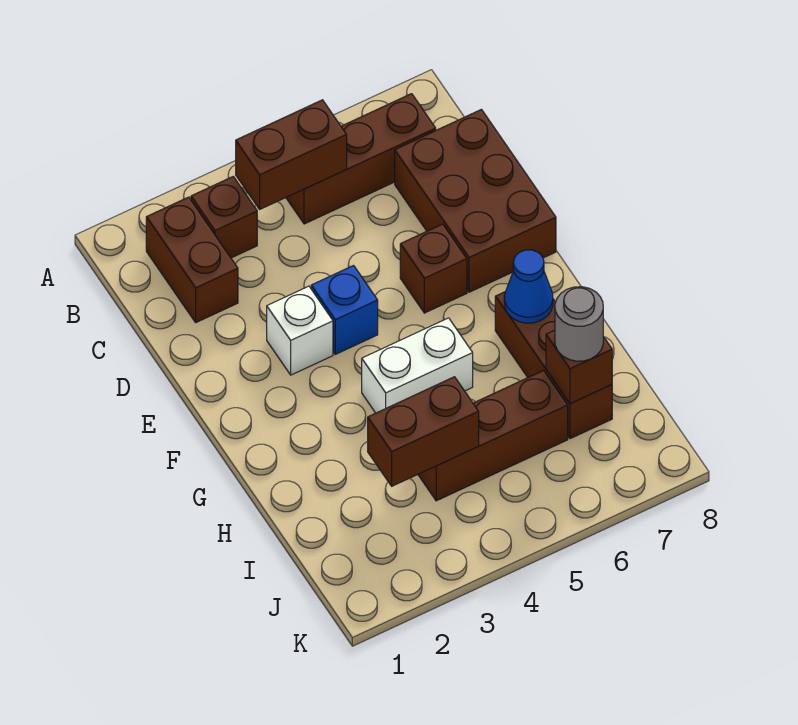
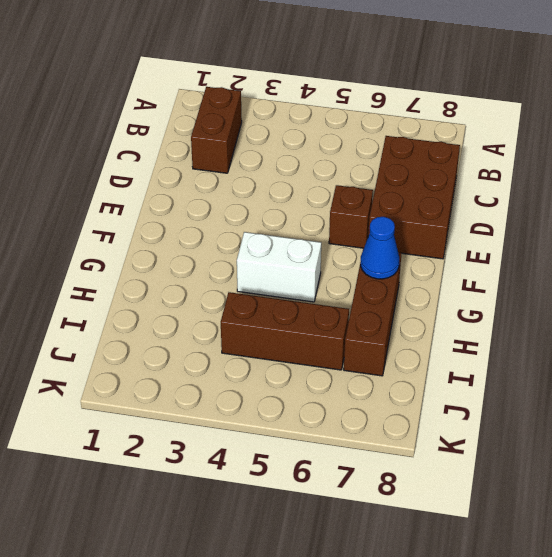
none -> brown brick B3 level 1
none -> brown brick B5:B7 level 1
none -> white brick E3 level 1

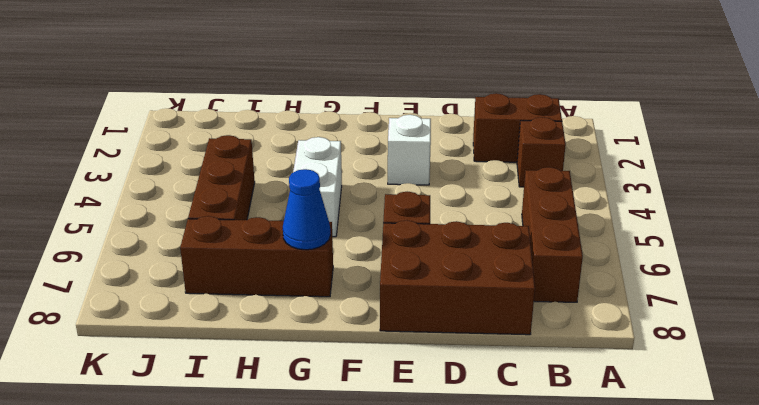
none -> blue brick E4 level 1
none -> brown brick B4:B5 level 2
none -> brown brick I3:I4 level 2

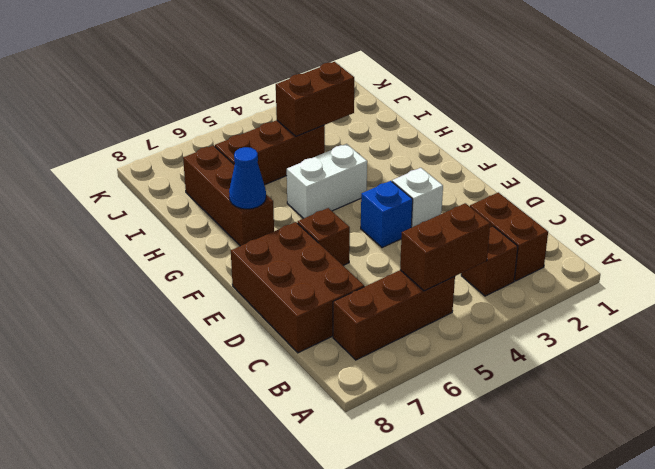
none -> brown brick I7 level 2
none -> grey round brick I7 level 3

